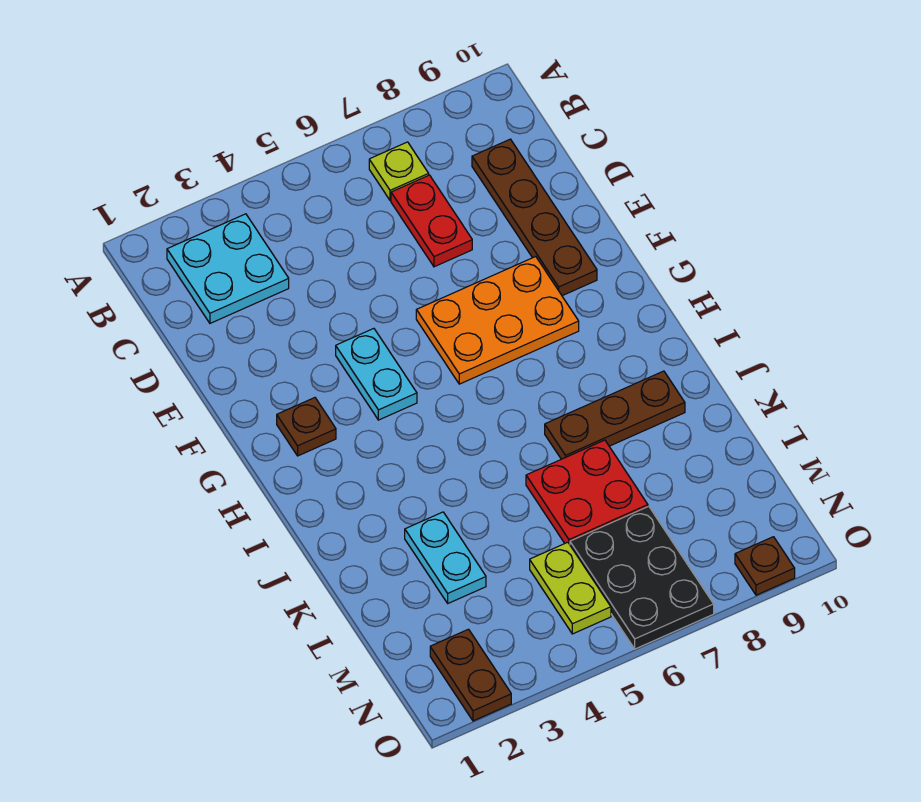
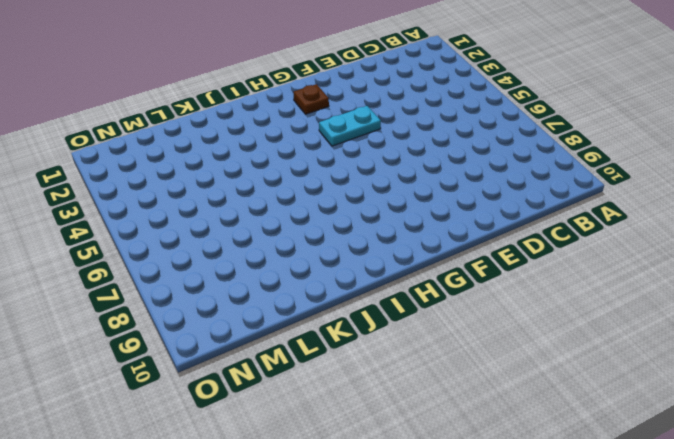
none -> cyan plate B2:C3 level 1
none -> lime plate B7 level 1
none -> red plate C7:D7 level 1

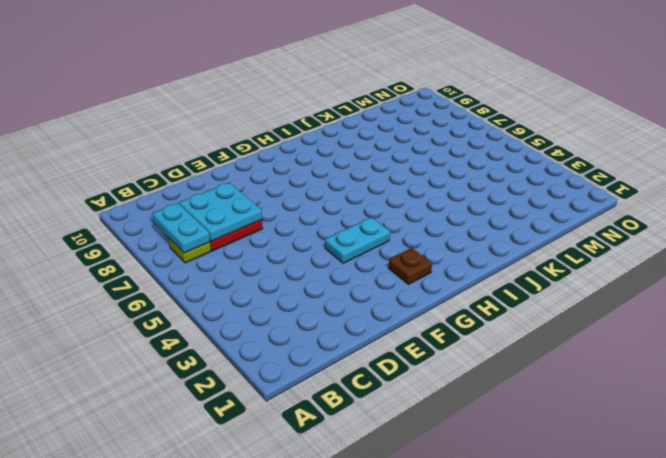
cyan plate B7:B8 level 2 -> cyan plate K3:L3 level 1
cyan plate C7:D8 level 2 -> cyan plate B2:C3 level 1
none -> brown plate C9:F9 level 1
none -> orange plate F6:G8 level 1
none -> brown plate J7:J9 level 1

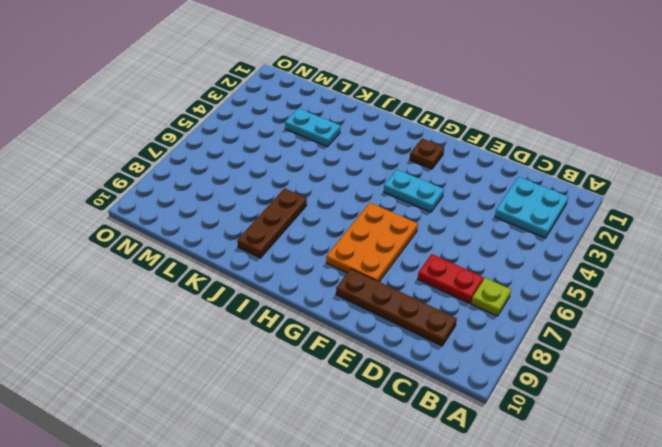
none -> red plate K6:L7 level 1
none -> lime plate M5:N5 level 1
none -> black plate M6:O7 level 1

